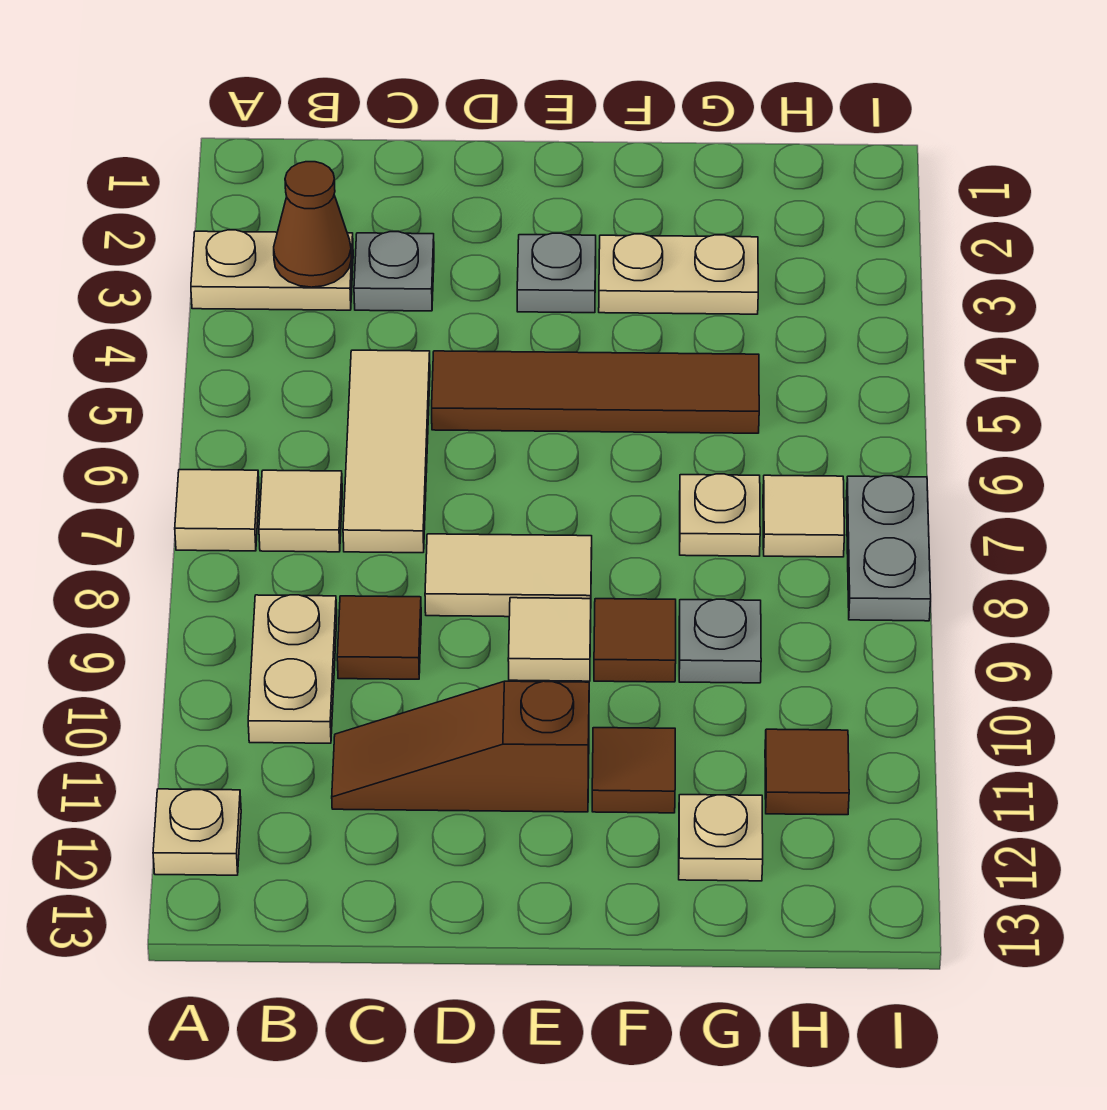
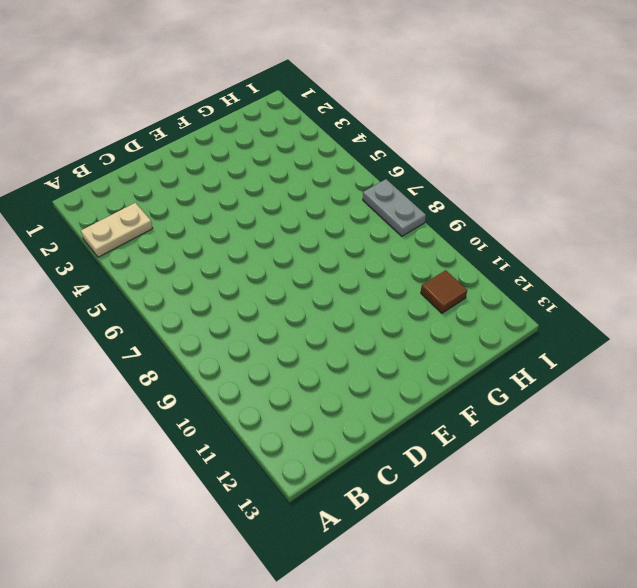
none -> tan tile A7 level 1
none -> tan plate A12 level 1
none -> tan tile B7 level 1

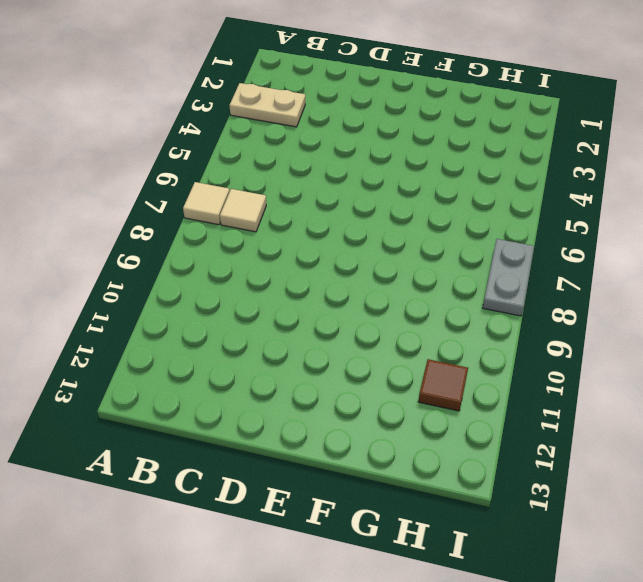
none -> tan plate A12 level 1
none -> tan plate B9:B10 level 1
none -> grey plate C3 level 1

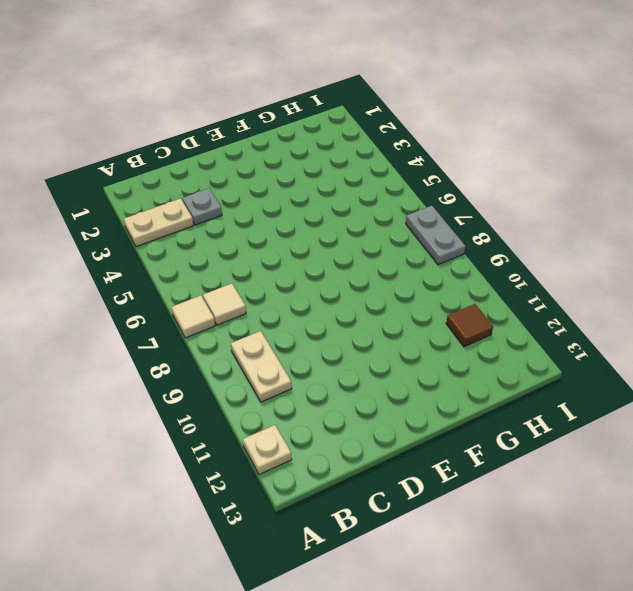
none -> tan tile C5:C7 level 1
none -> brown tile C9 level 1
none -> brown slope C11:E11 level 1 top E

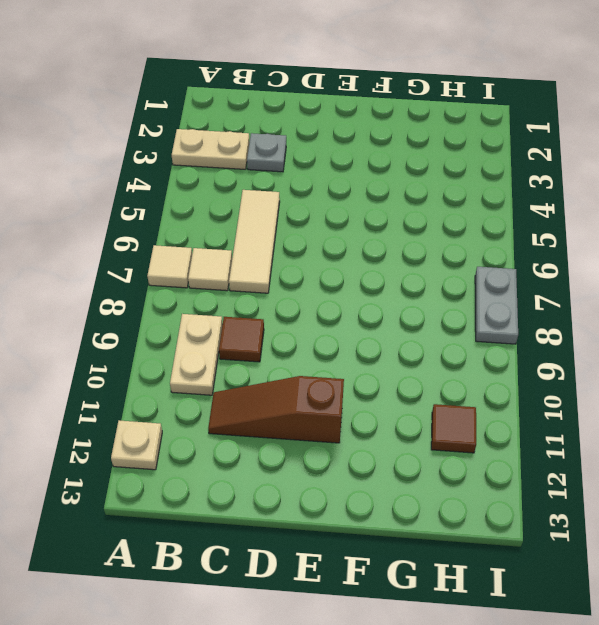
none -> brown tile D5:G5 level 1
none -> tan tile D8:E8 level 1
none -> grey plate E3 level 1

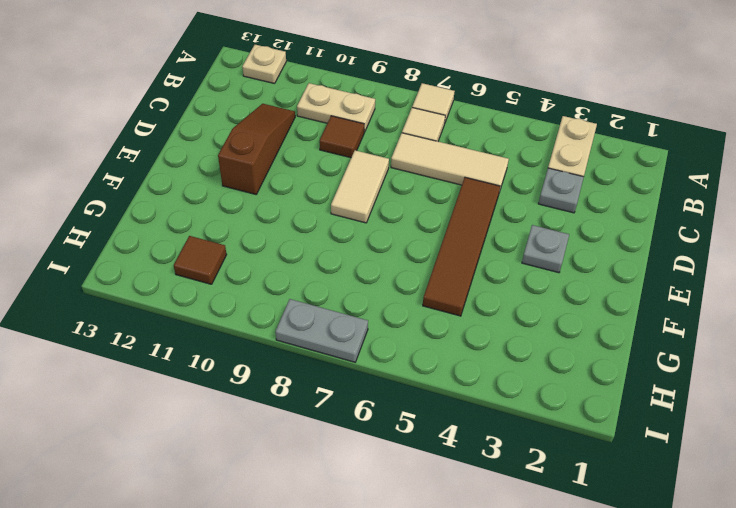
none -> tan tile E9 level 1
none -> tan plate F3:G3 level 1
none -> brown tile F9 level 1

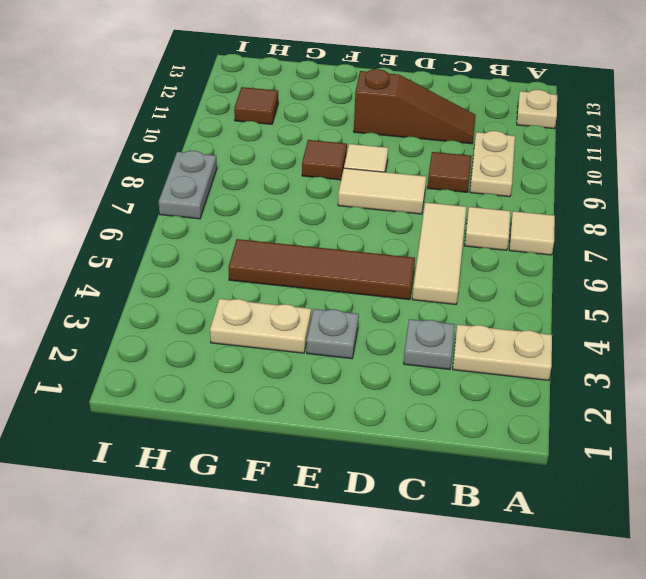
none -> brown tile F11 level 1
none -> tan plate G7 level 1
none -> grey plate G9 level 1

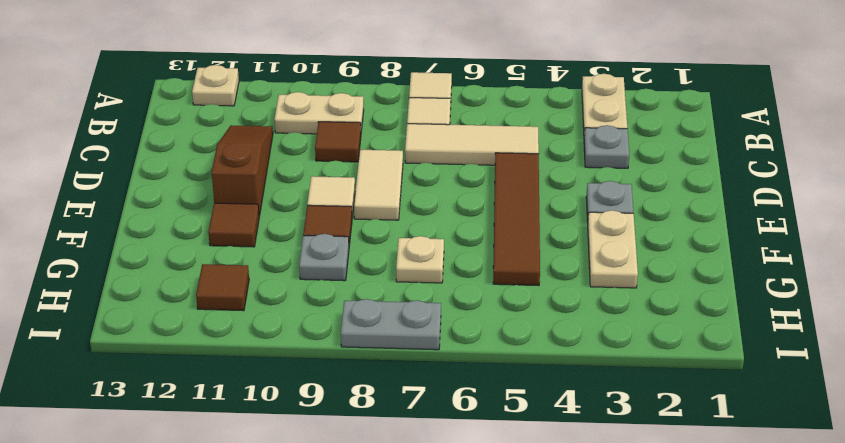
none -> tan plate G12 level 1
none -> tan tile H7 level 1
none -> brown cone B3 level 2

